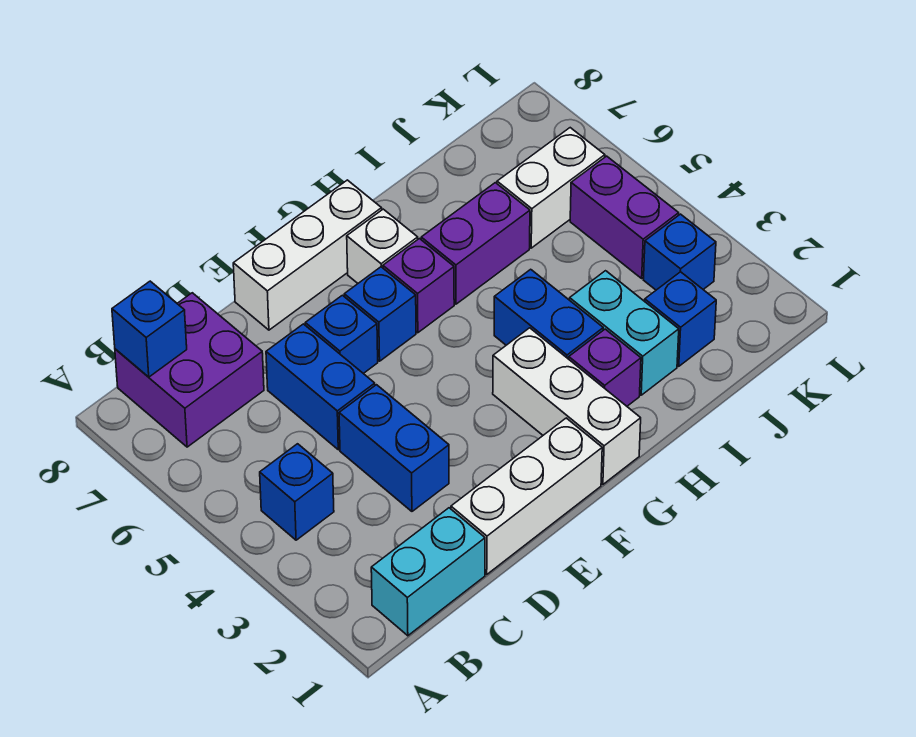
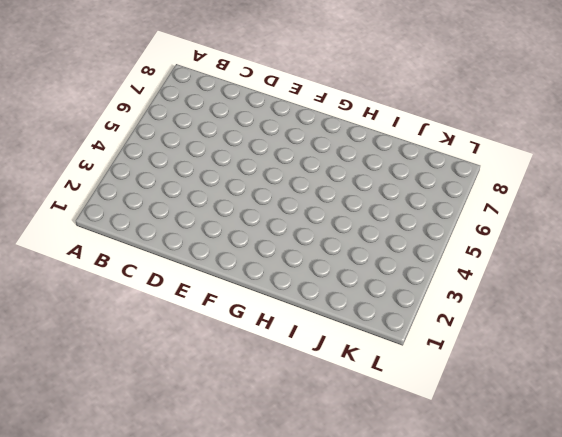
none -> cyan brick B1:C1 level 1
none -> blue brick B4 level 1
none -> purple brick B7:C8 level 1

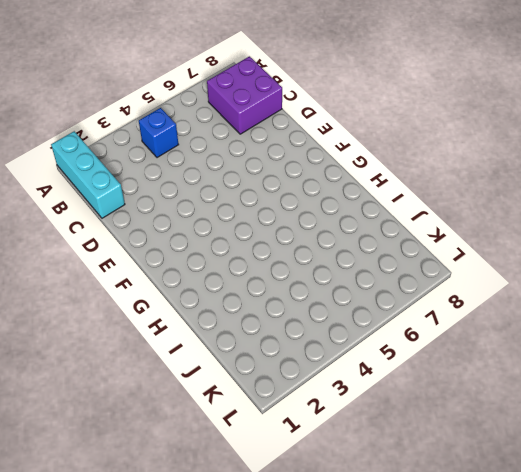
cyan brick A1:C1 level 1 -> cyan brick B1:C1 level 1
none -> white brick D1:F1 level 1
none -> blue brick D3:D4 level 1
none -> blue brick D5:D6 level 1

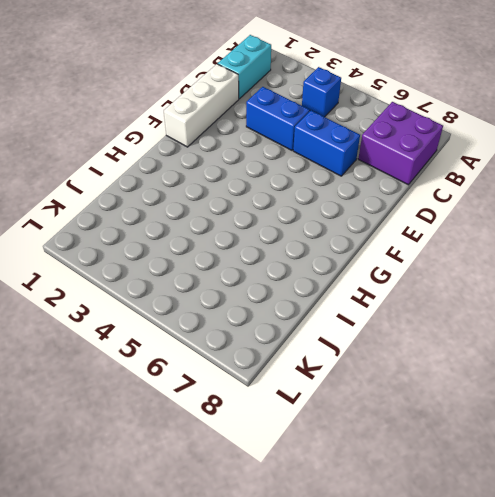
none -> blue brick E6 level 1
none -> white brick E8:G8 level 1
none -> blue brick F6 level 1

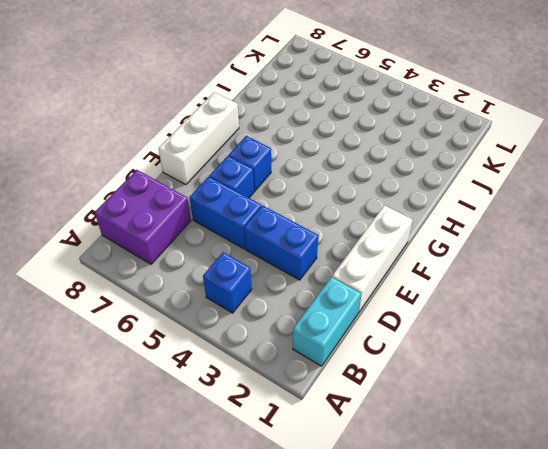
none -> white brick G1:G3 level 1
none -> purple brick G6 level 1
none -> white brick G7 level 1

